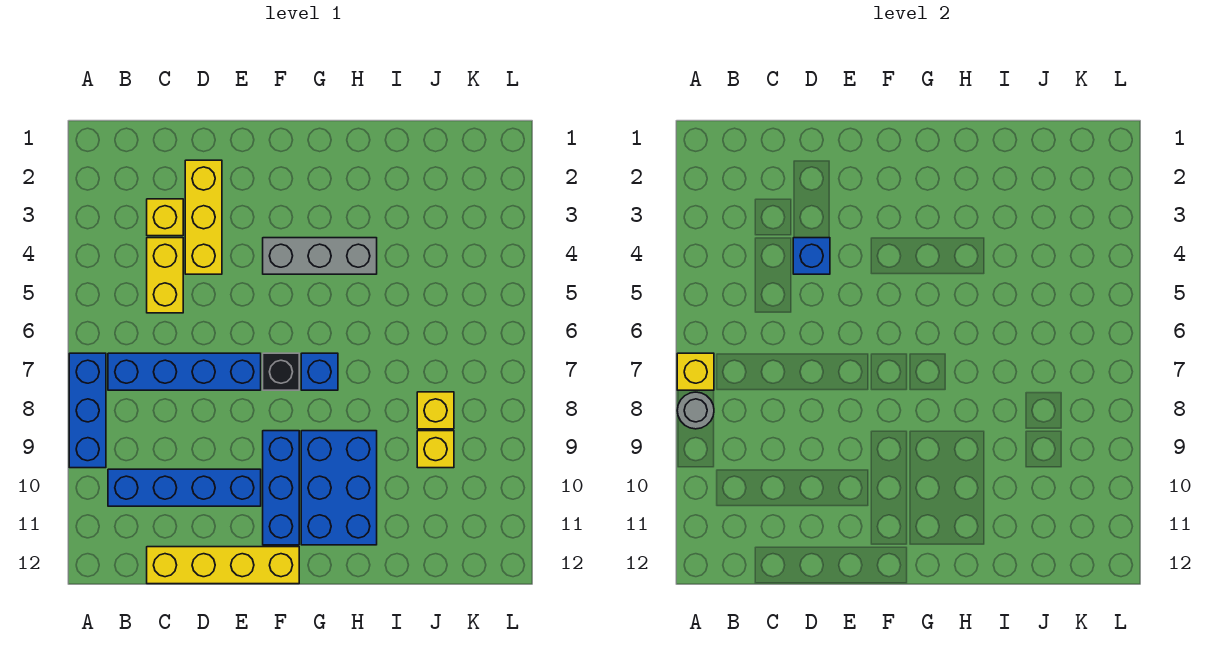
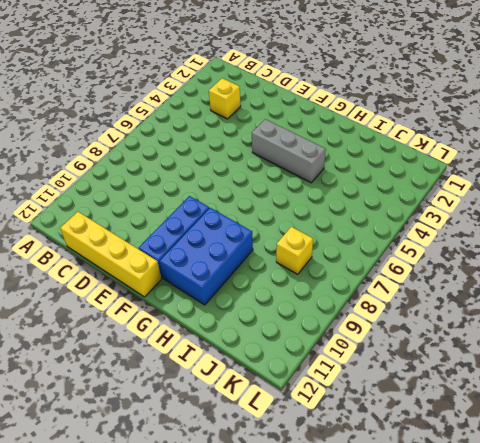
none -> blue brick A7:A9 level 1
none -> blue brick B7:E7 level 1
none -> blue brick B10:E10 level 1

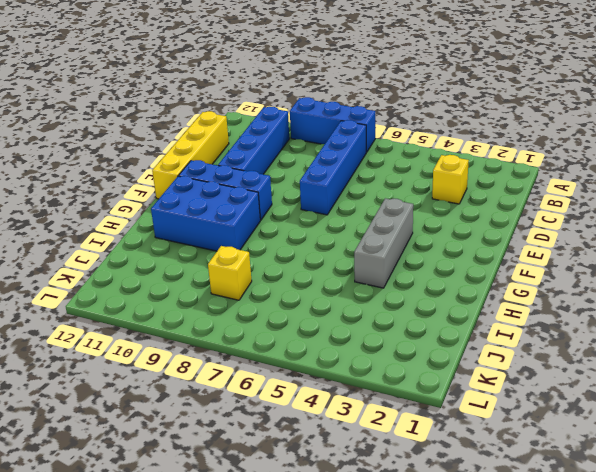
none -> yellow brick C4:C5 level 1
none -> yellow brick D2:D4 level 1
none -> black brick F7 level 1

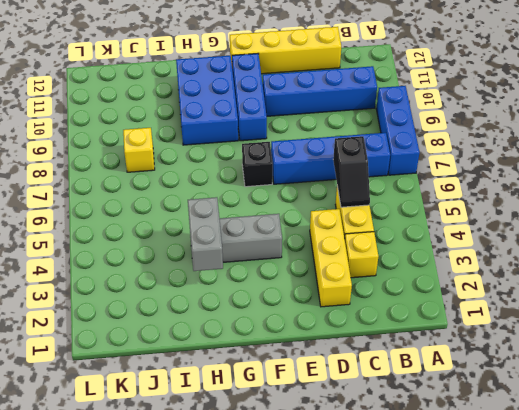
black slope C5:C6 level 2 top 6 -> none
grey brick H3:H4 level 2 -> none
none -> blue brick G7 level 1
none -> yellow brick J9 level 1
none -> yellow brick A7 level 2

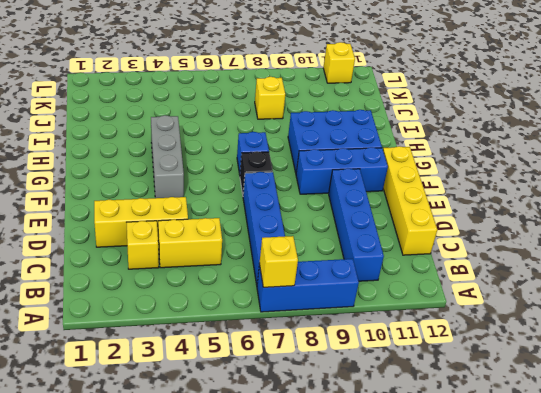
yellow brick L11 level 1 -> yellow brick J9 level 1
none -> grey round brick A8 level 2
none -> blue brick D4 level 2

